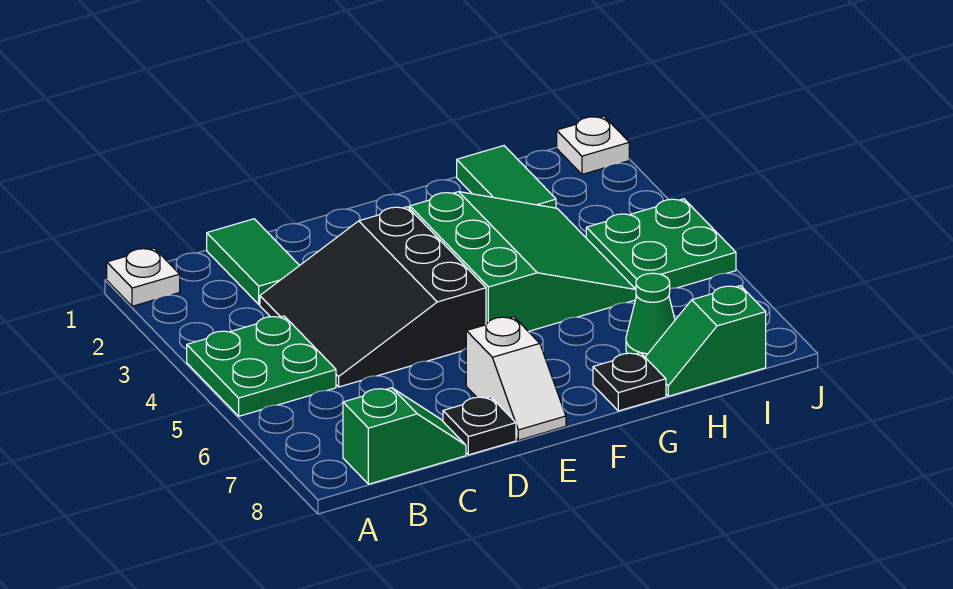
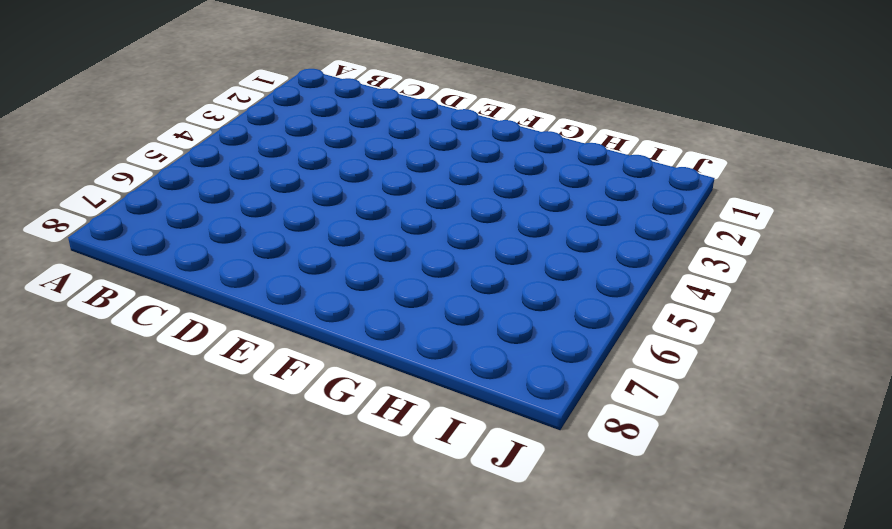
none -> white plate A1 level 1
none -> green plate A4:B5 level 1
none -> green slope B8:C8 level 1 top B

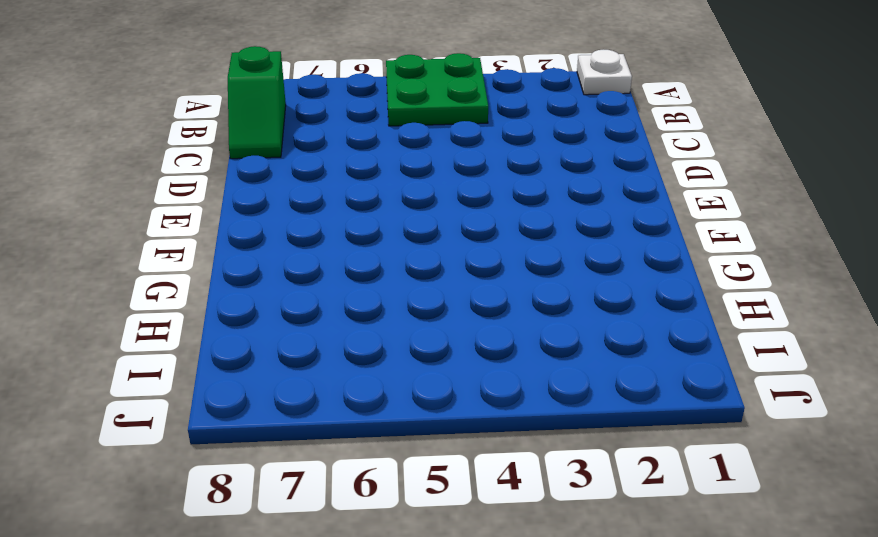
none -> green tile C1:C2 level 1
none -> black slope C3:E5 level 1 top E
none -> black plate D8 level 1

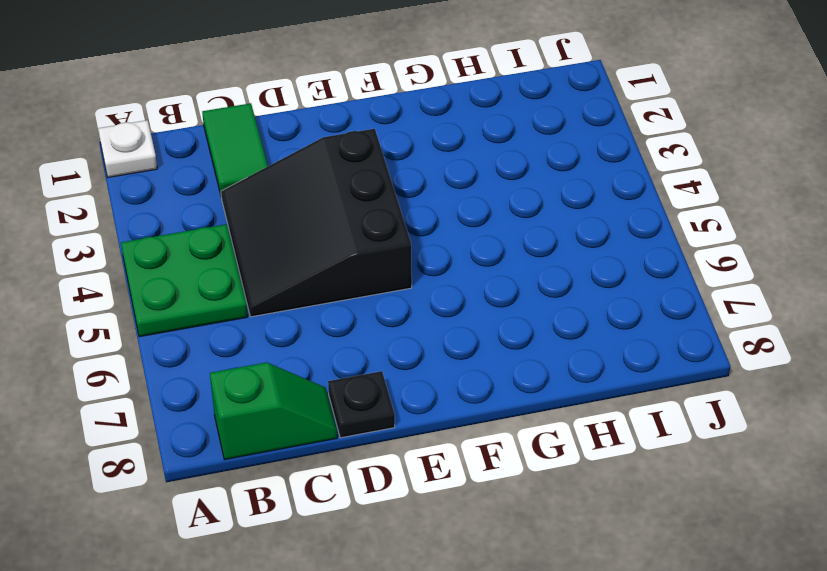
none -> white slope E7:E8 level 1 top 7
none -> green slope F3:H5 level 1 top F
none -> black plate G8 level 1

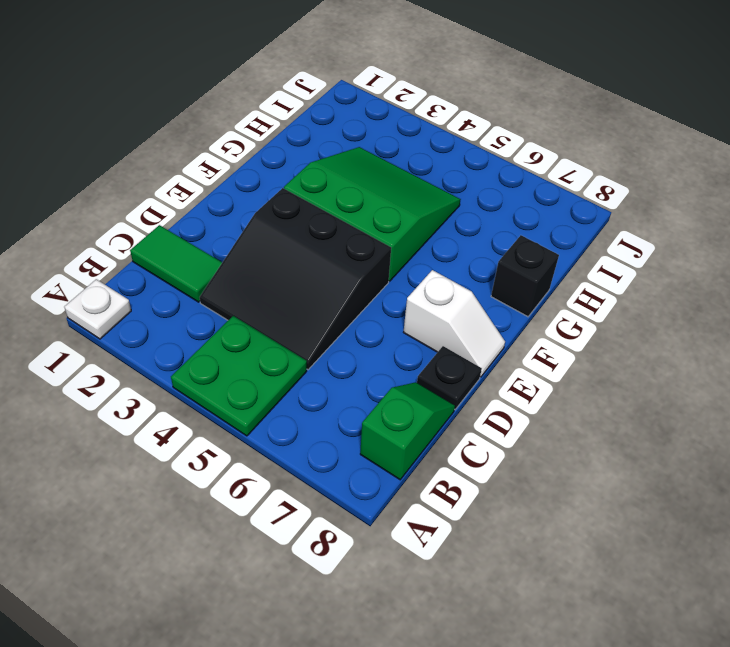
black brick G8 level 1 -> black plate G8 level 1
none -> green tile H1:H2 level 1
none -> green cone H7 level 1
none -> green slope H8:I8 level 1 top I

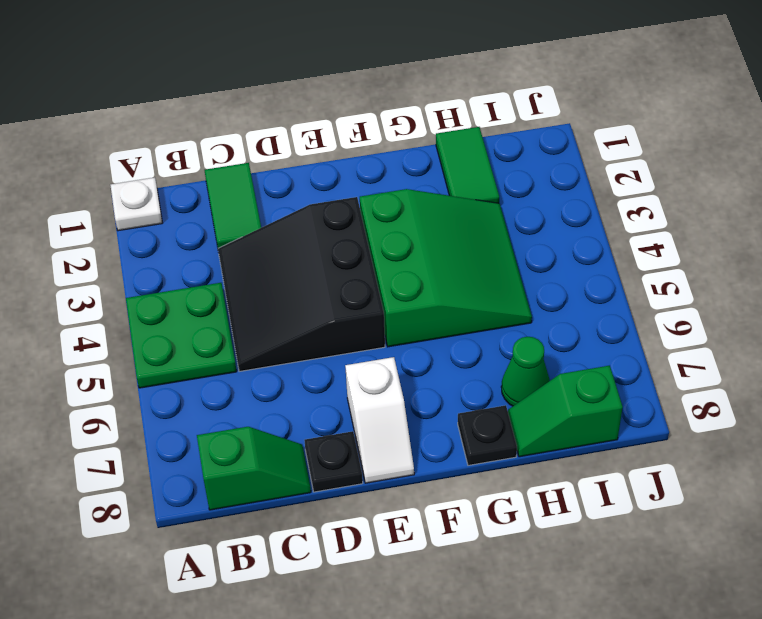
none -> green plate I4:J5 level 1
none -> white plate J1 level 1

